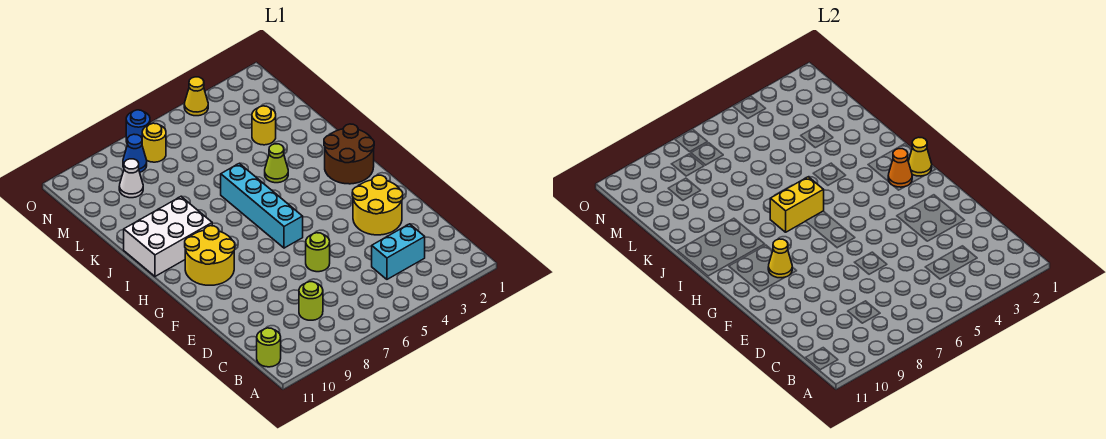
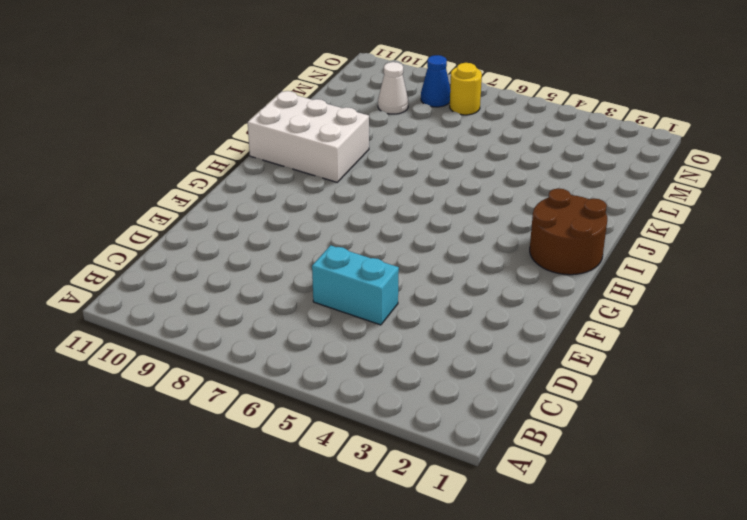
cyan brick D5:D6 level 1 -> cyan brick C3:C4 level 1
none -> lime round brick B11 level 1
none -> lime round brick C8 level 1
none -> yellow round brick E2:F3 level 1

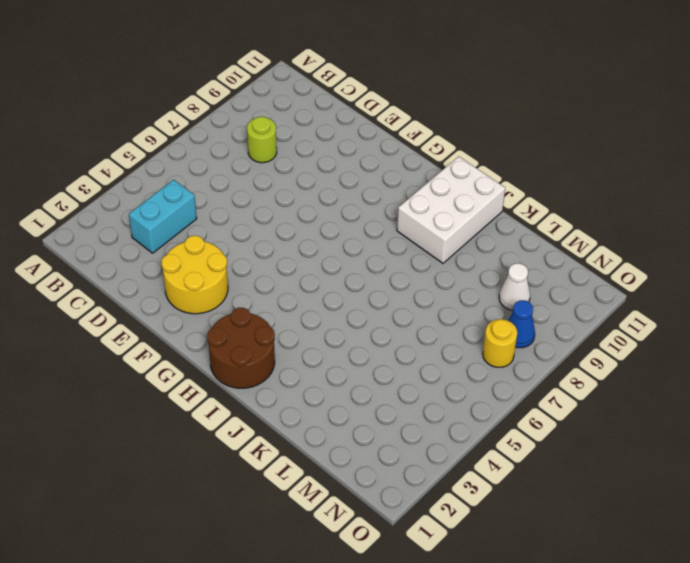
none -> lime round brick B11 level 1
none -> lime round brick E6 level 1
none -> cyan brick G6:J6 level 1

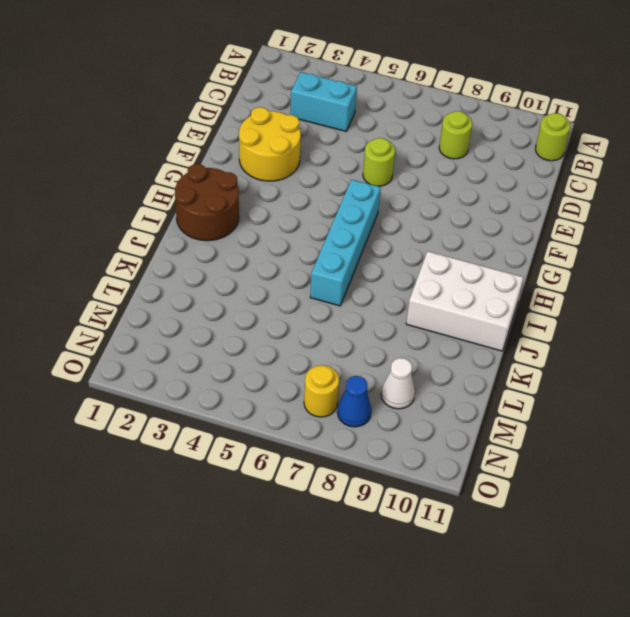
none -> yellow round brick G9:H10 level 1
none -> lime cone J4 level 1
none -> yellow round brick L3 level 1

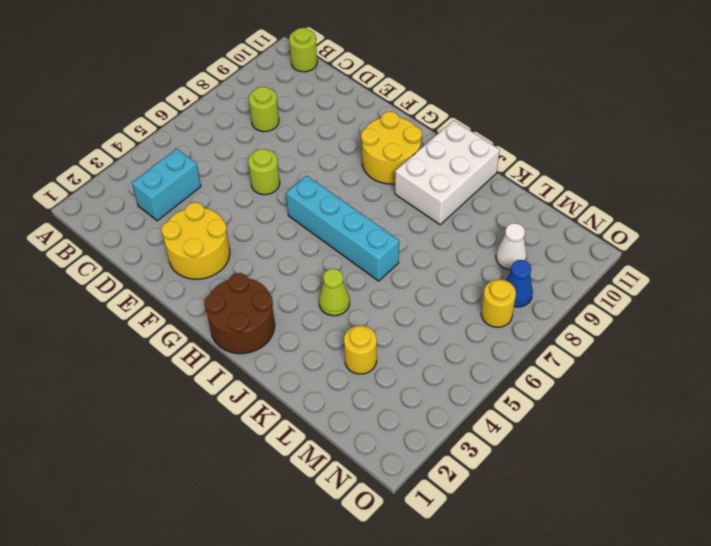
none -> yellow cone O4 level 1
none -> blue round brick O7 level 1
none -> yellow cone G9 level 2

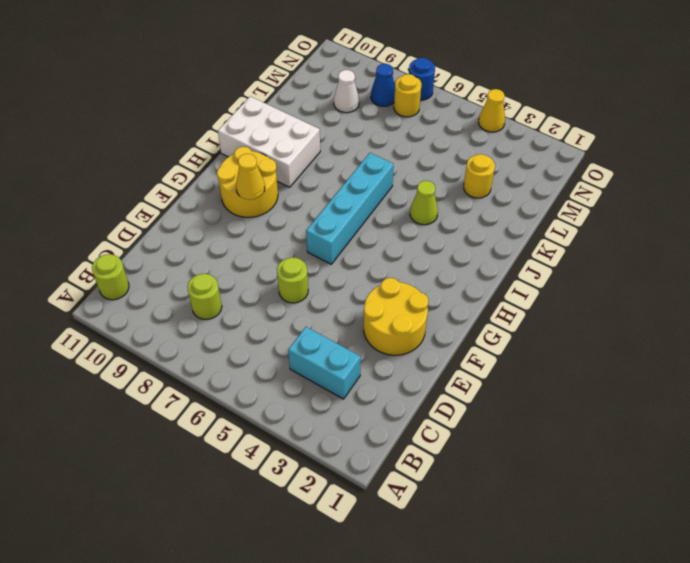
none -> brown round brick H1:I2 level 1
none -> yellow cone H1 level 2
none -> orange cone H2 level 2

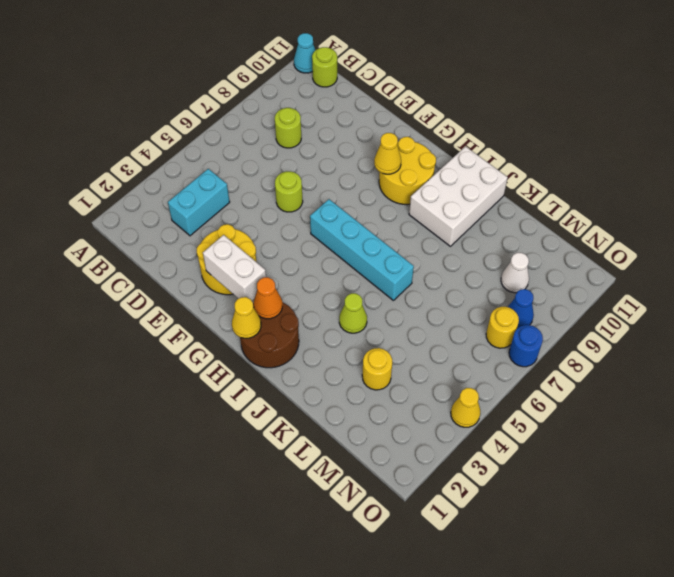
cyan cone A11 level 1 -> none
white brick F2:G2 level 2 -> none
none -> yellow brick I6:I7 level 2

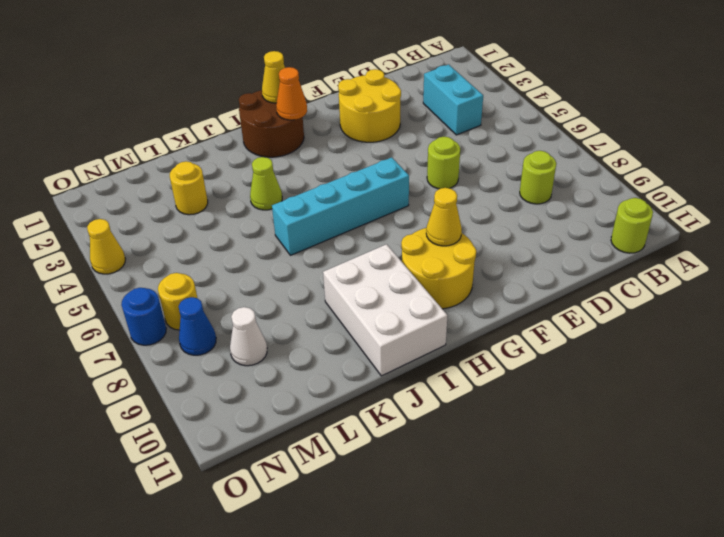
none -> yellow brick I6:I7 level 2

